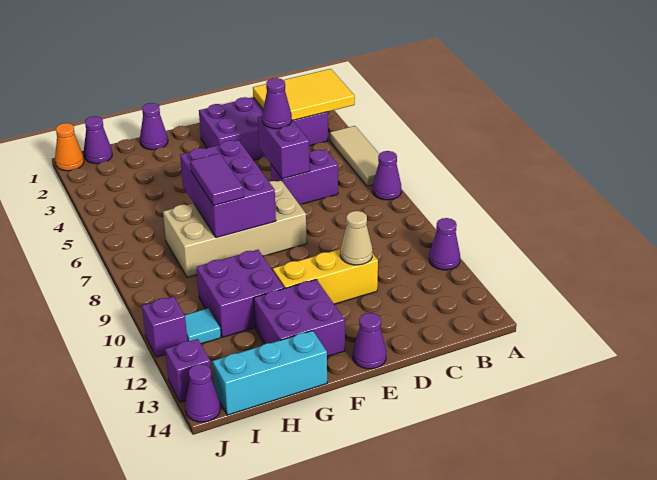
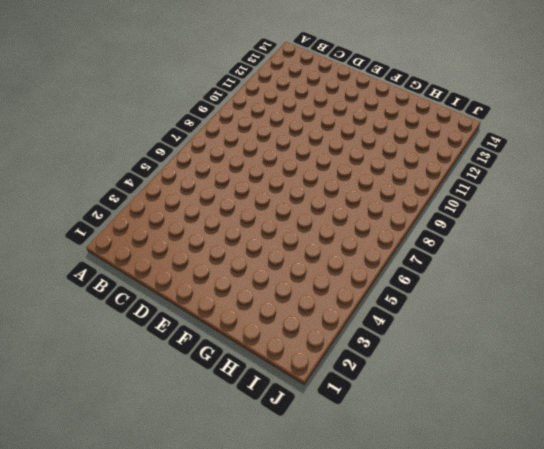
none -> tan tile A4:A6 level 1
none -> purple cone A7 level 1
none -> purple cone A11 level 1

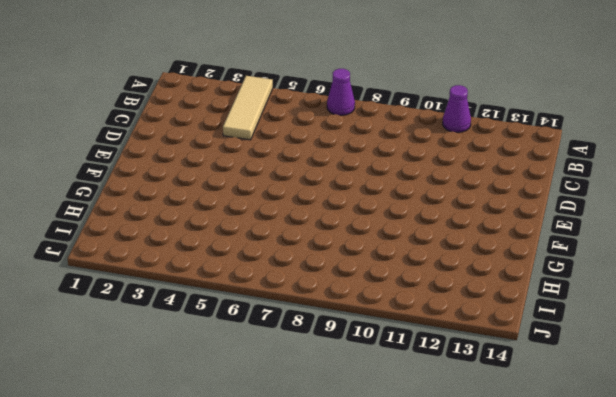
tan tile A4:C4 level 1 -> tan tile A4:A6 level 1
none -> purple brick B2:E3 level 1
none -> purple brick C6:D6 level 1
none -> yellow brick D11:F11 level 1

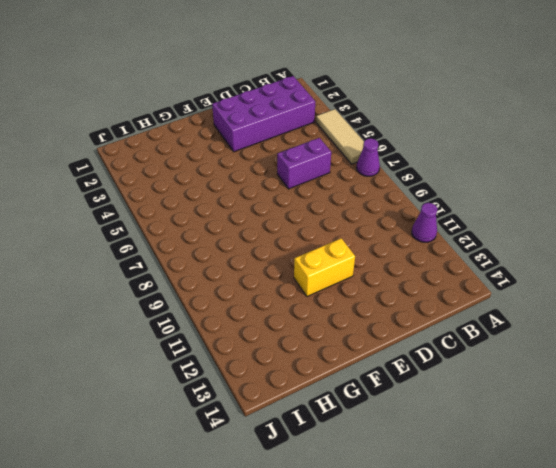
yellow brick E11:F11 level 1 -> yellow brick D11:F11 level 1
none -> tan brick E7:H8 level 1
none -> purple cone E14 level 1
none -> purple brick F12:G13 level 1

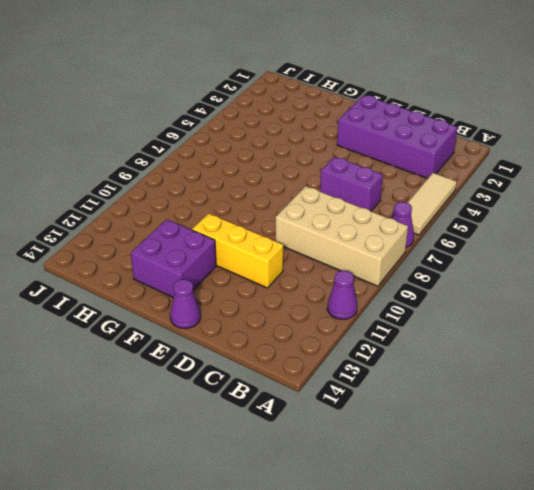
tan brick A8:D9 level 1 -> tan brick E7:H8 level 1
none -> purple cone G1 level 1
none -> purple brick G10:H11 level 1
none -> cyan brick G14:I14 level 1

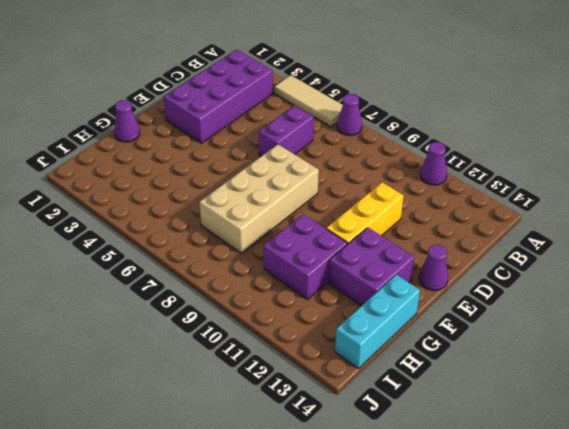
none -> purple cone I1 level 1
none -> cyan tile I11 level 1
none -> orange cone J1 level 1

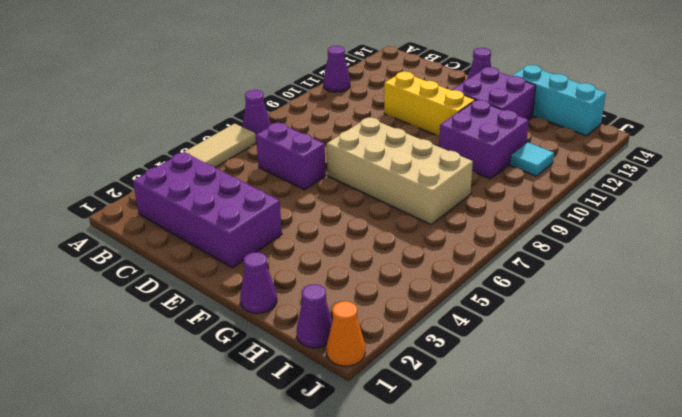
none -> purple brick J11 level 1
none -> purple brick J13 level 1
none -> purple cone J14 level 1

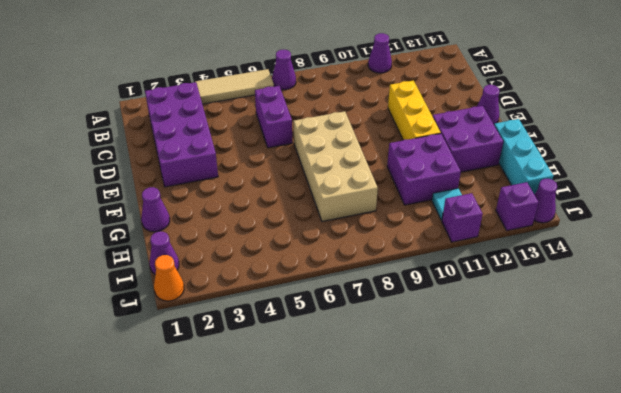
none -> yellow tile A2:C3 level 2
none -> purple brick D5:D6 level 2
none -> tan cone D11 level 2

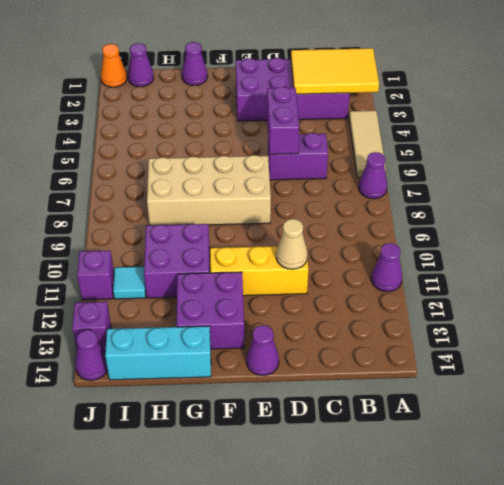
none -> purple brick F6:G8 level 2
none -> purple cone D5 level 3
none -> purple tile G7:G8 level 3

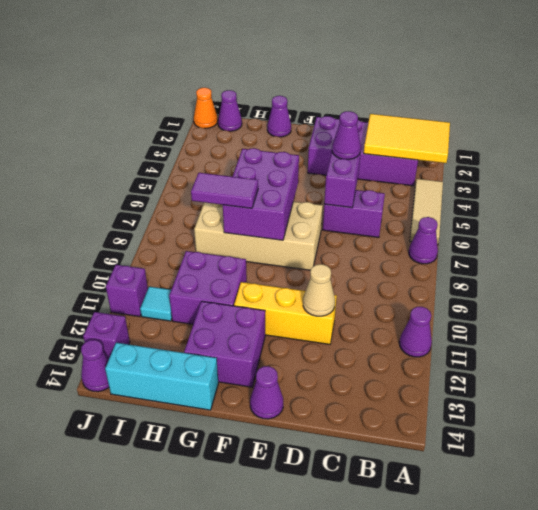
purple tile G8:H8 level 3 -> purple tile G7:G8 level 3

